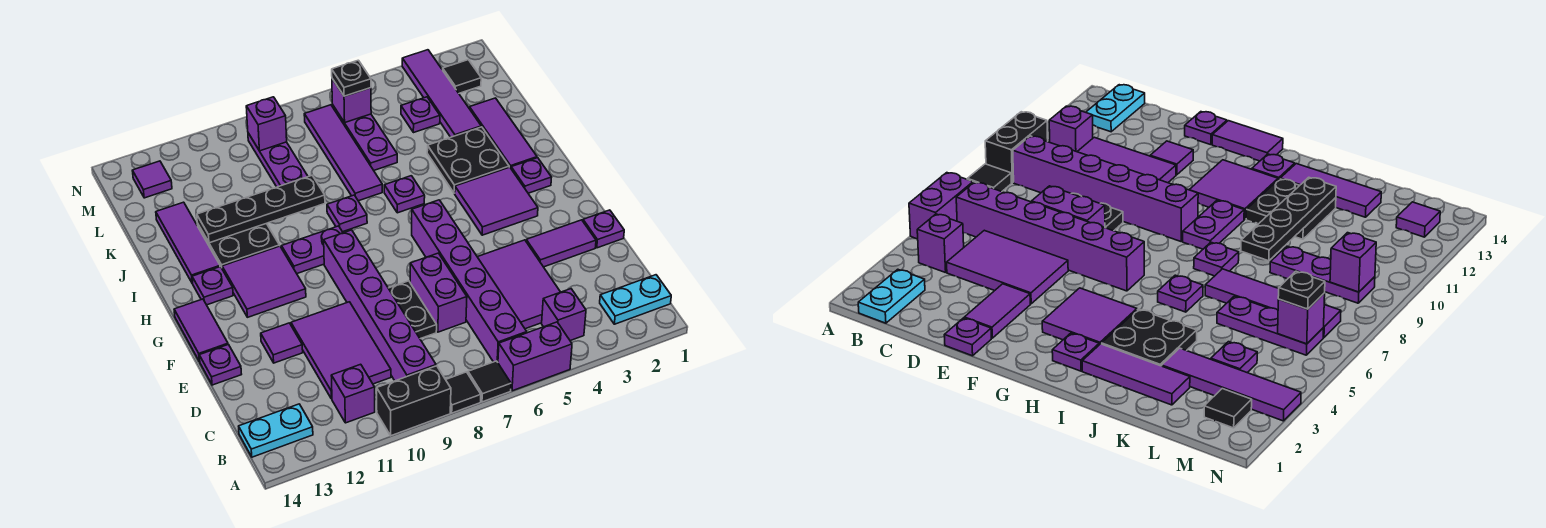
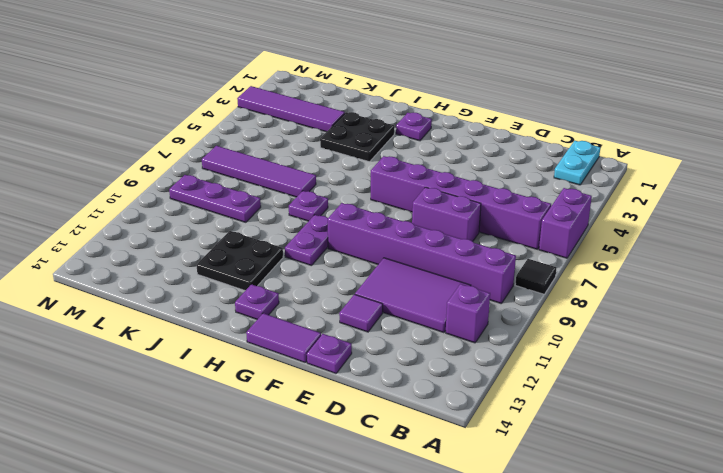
none -> black tile A7 level 1
none -> black brick A9:A10 level 1
none -> purple brick B4 level 1
none -> cyan plate B13:B14 level 1

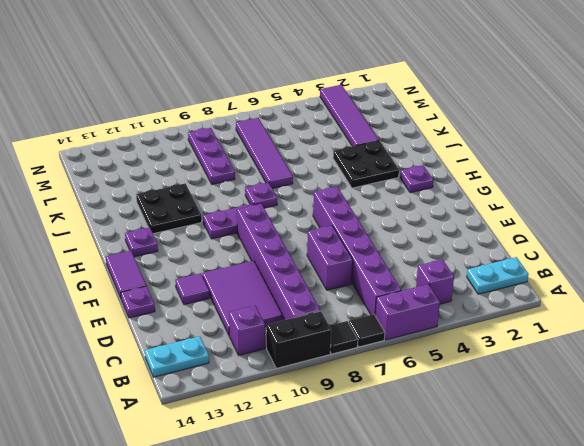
none -> purple tile C4:E5 level 1
none -> black plate D8:E8 level 1
none -> purple plate E1 level 1
none -> purple tile E2:E3 level 1

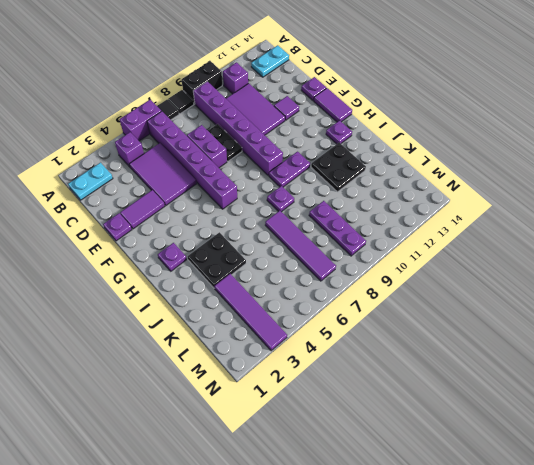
none -> purple tile G3:H4 level 1
none -> purple tile G11:H12 level 1
none -> purple tile I2:K2 level 1
none -> purple plate I6 level 1

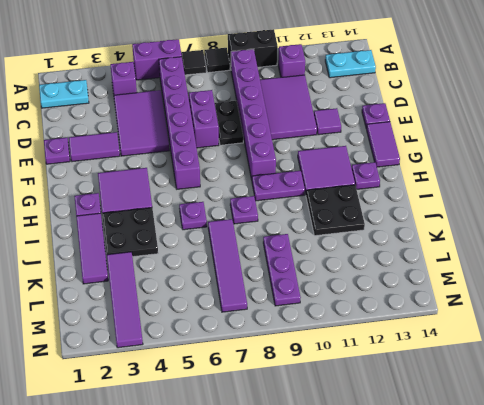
none -> purple tile I13:K13 level 1
none -> purple plate K6:M6 level 1
none -> purple plate L4 level 1
none -> black tile M2 level 1

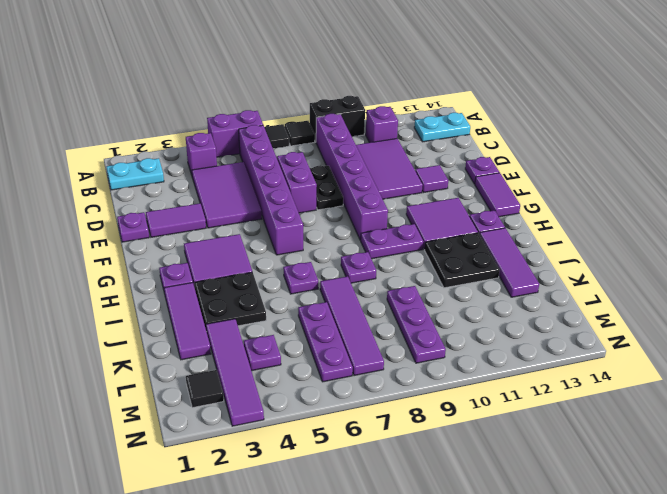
none -> purple tile M13 level 1
none -> black plate J9:J12 level 2
none -> purple brick M6 level 2
none -> purple brick M9 level 2

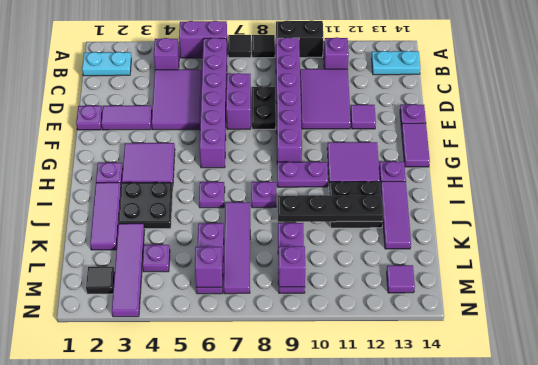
none -> black plate M6 level 3

